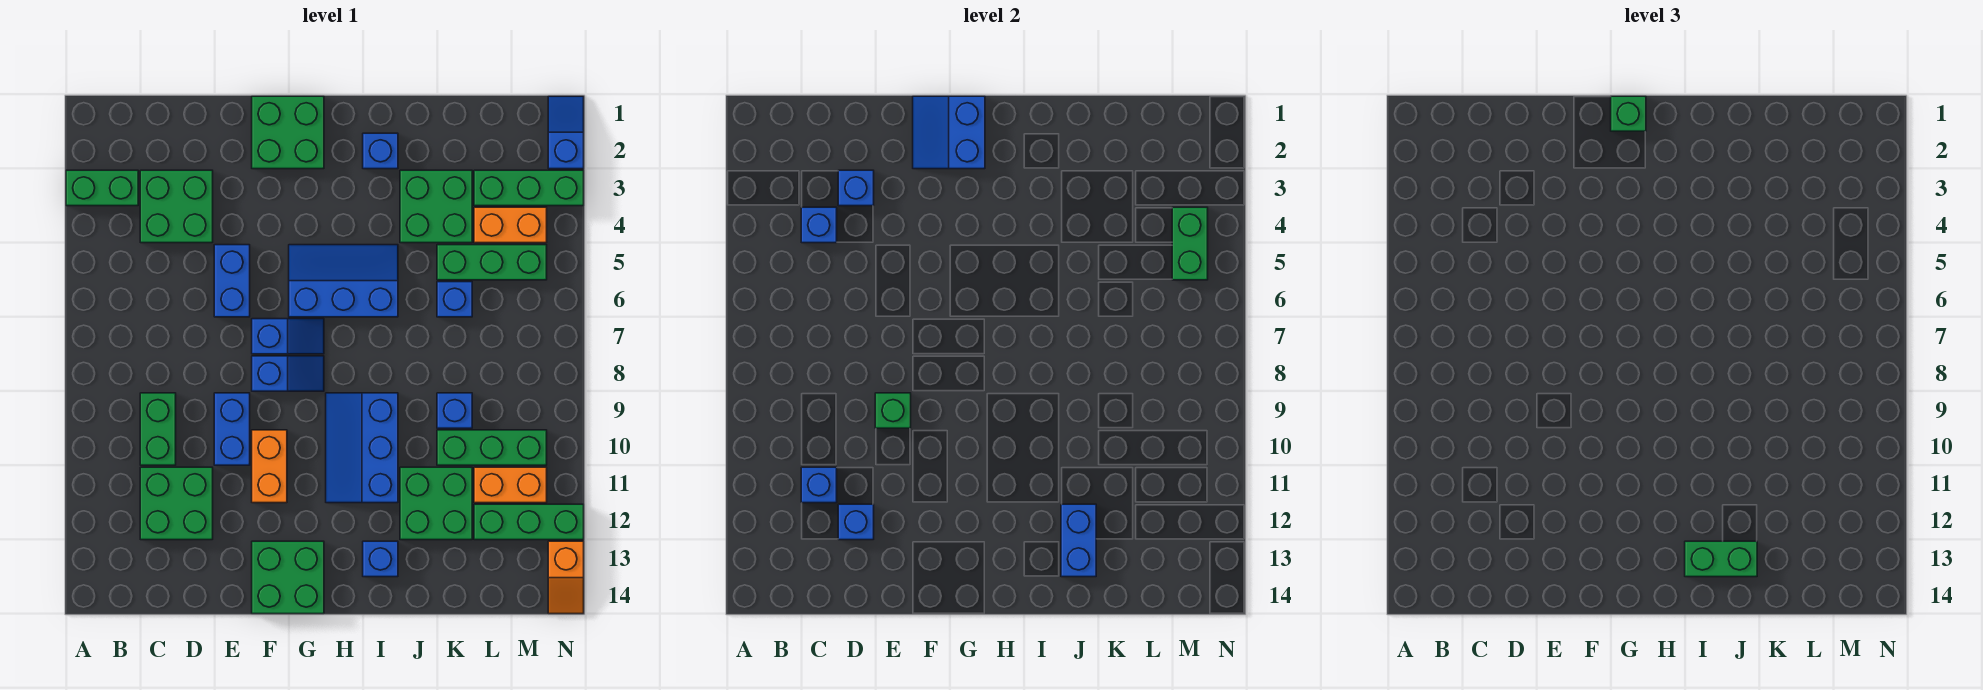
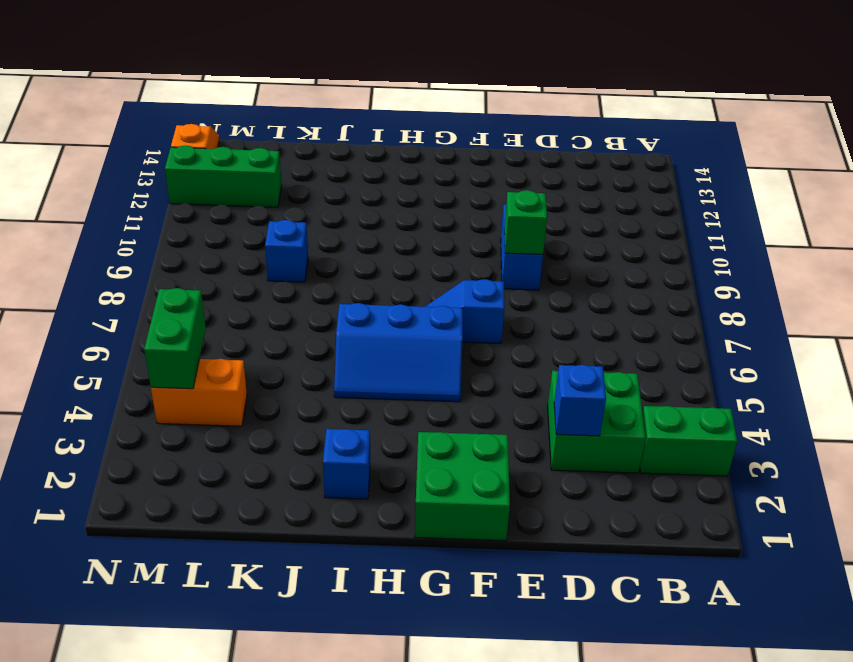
none -> green brick C9:C10 level 1
none -> green brick C11:D12 level 1
none -> blue brick E5:E6 level 1
none -> blue slope F8:G8 level 1 top F

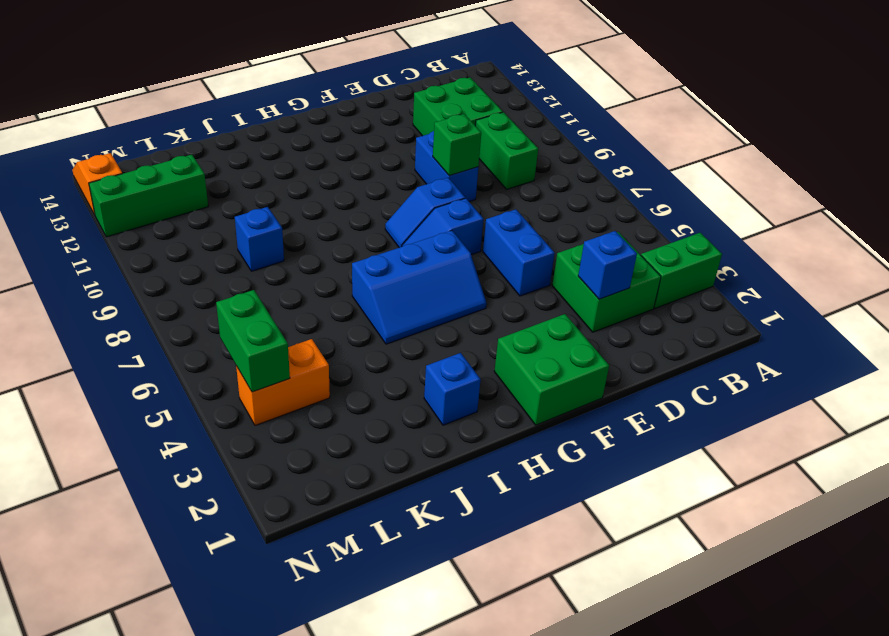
none -> orange brick F10:F11 level 1
none -> green brick F13:G14 level 1
none -> blue slope H9:I11 level 1 top I
none -> blue brick I13 level 1

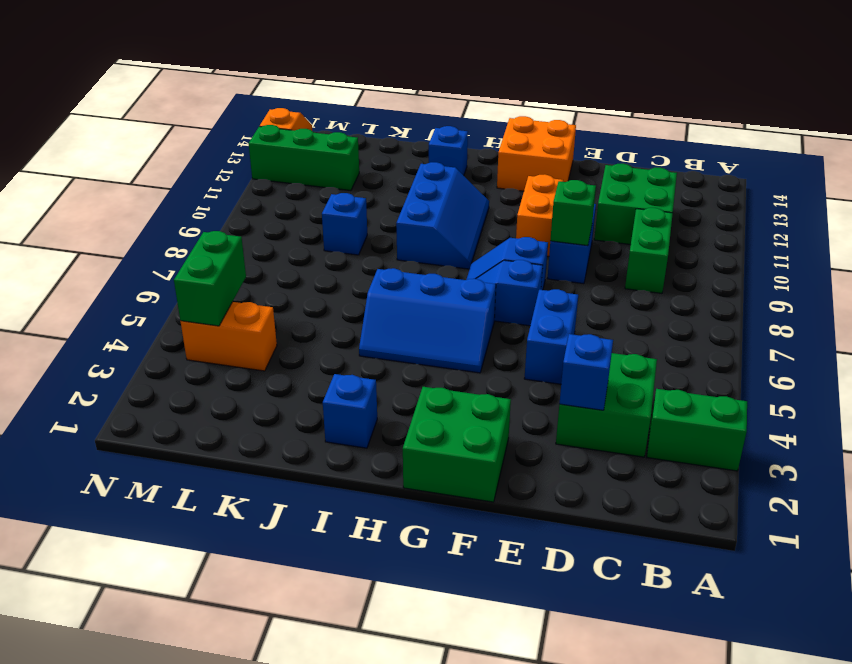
orange brick F13:G14 level 1 -> green brick F13:G14 level 1
none -> green brick J3:K4 level 1
none -> green brick J11:K12 level 1
none -> green brick K5:M5 level 1
none -> blue brick K6 level 1

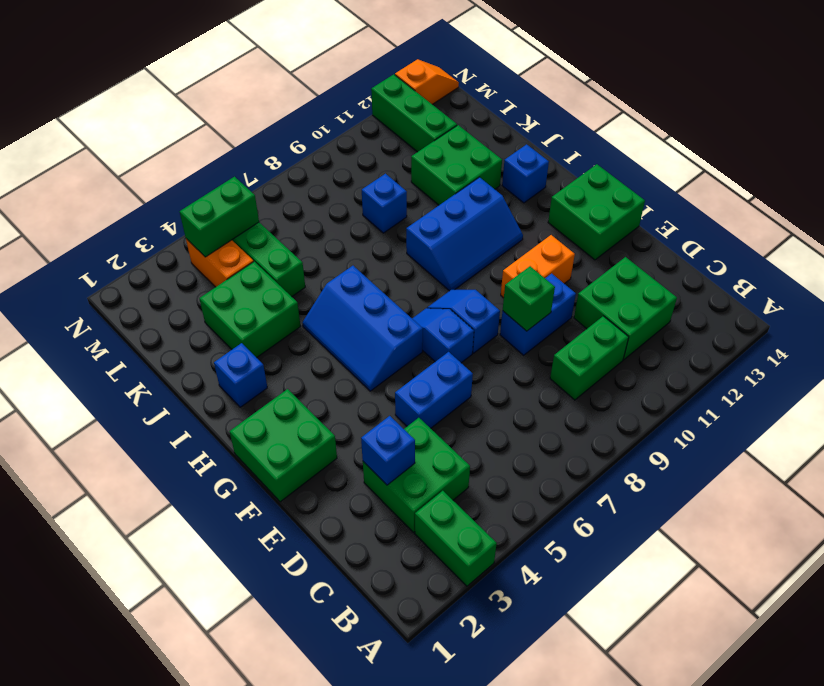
none -> blue brick K6 level 1
none -> green brick K10:M10 level 1
none -> green brick L3:N3 level 1
none -> orange brick L11:M11 level 1

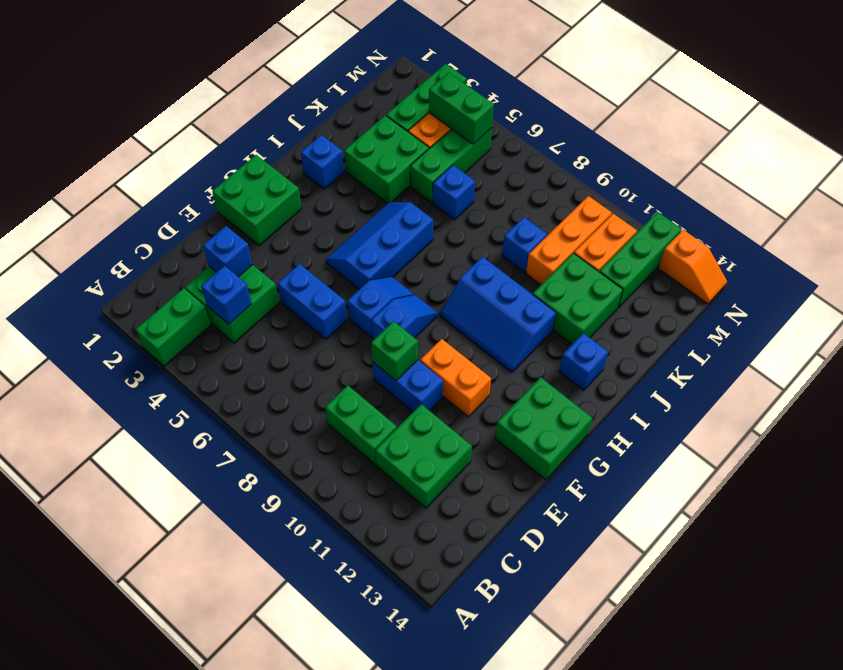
orange brick K10:M10 level 1 -> green brick K10:M10 level 1
none -> blue slope N1:N2 level 1 top 2
none -> blue brick C11 level 2
none -> blue brick D12 level 2
none -> blue slope F1:G2 level 2 top G

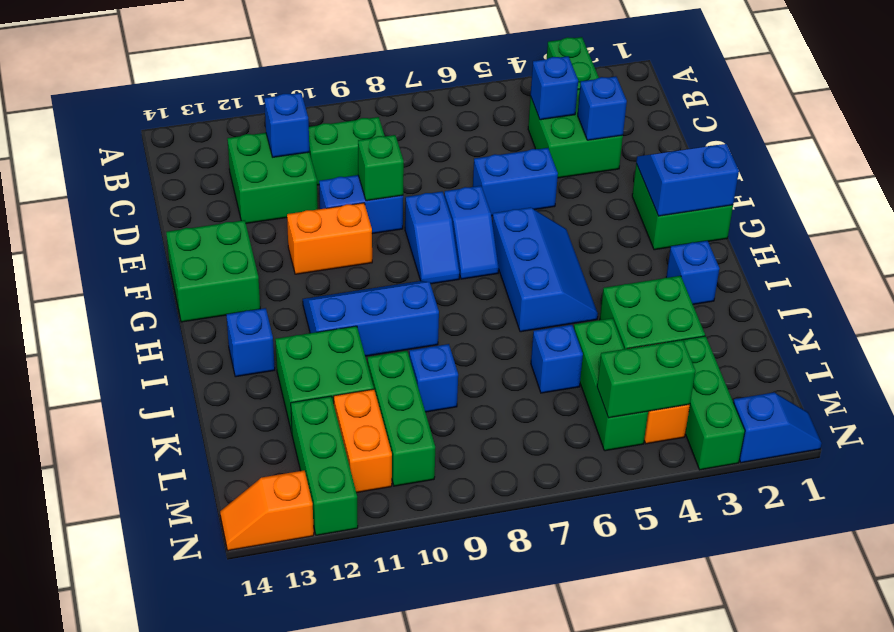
none -> blue brick D12 level 2
none -> blue brick J12:J13 level 2
none -> green brick G1 level 3
none -> green brick I13:J13 level 3

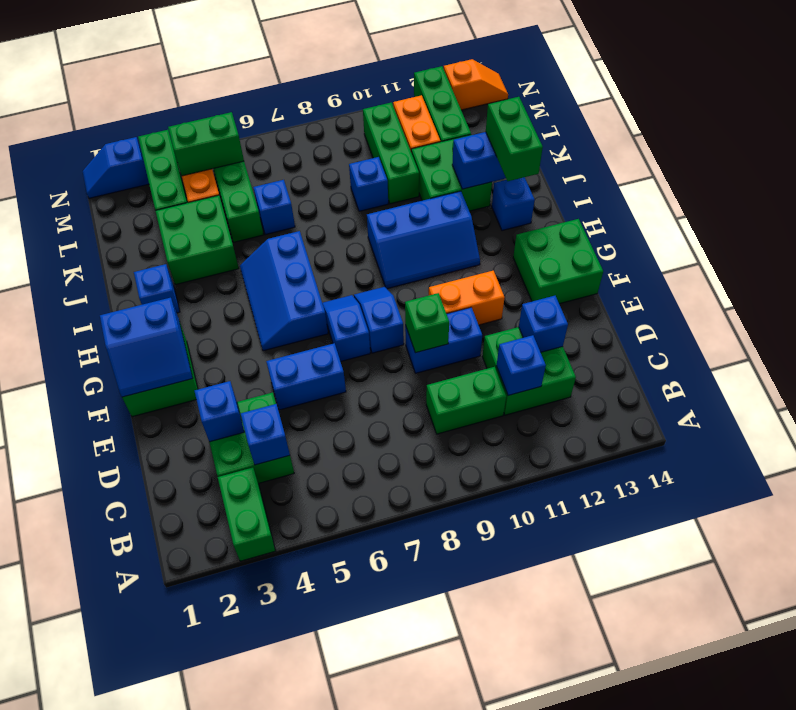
none -> green brick G1 level 3

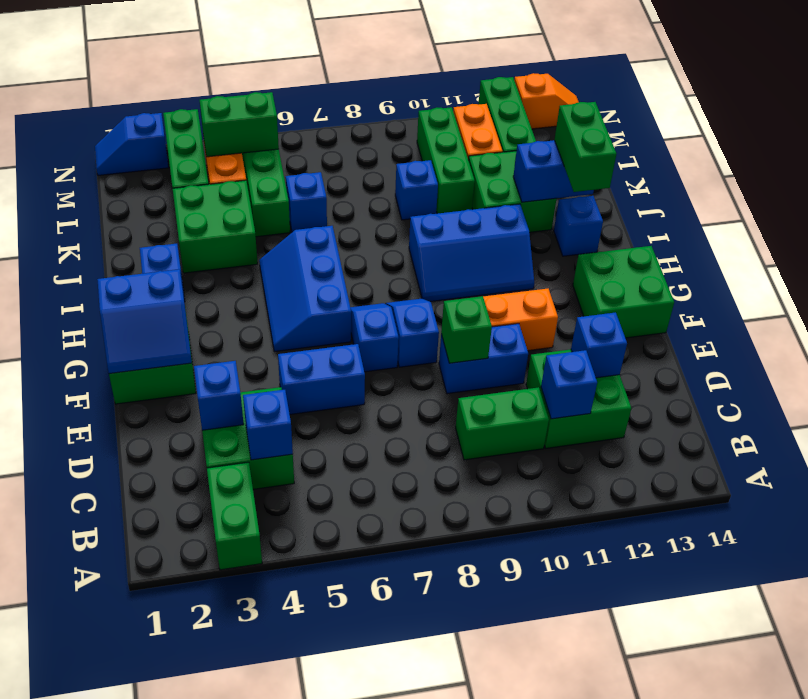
none -> green brick G1 level 3

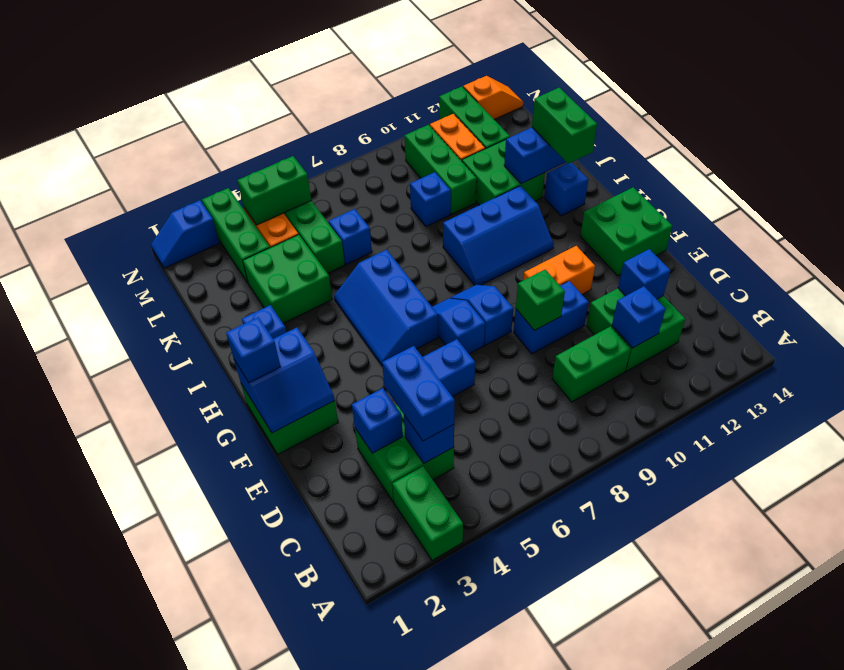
blue brick C4:D4 level 3 -> none
blue brick G1 level 3 -> green brick G1 level 3

